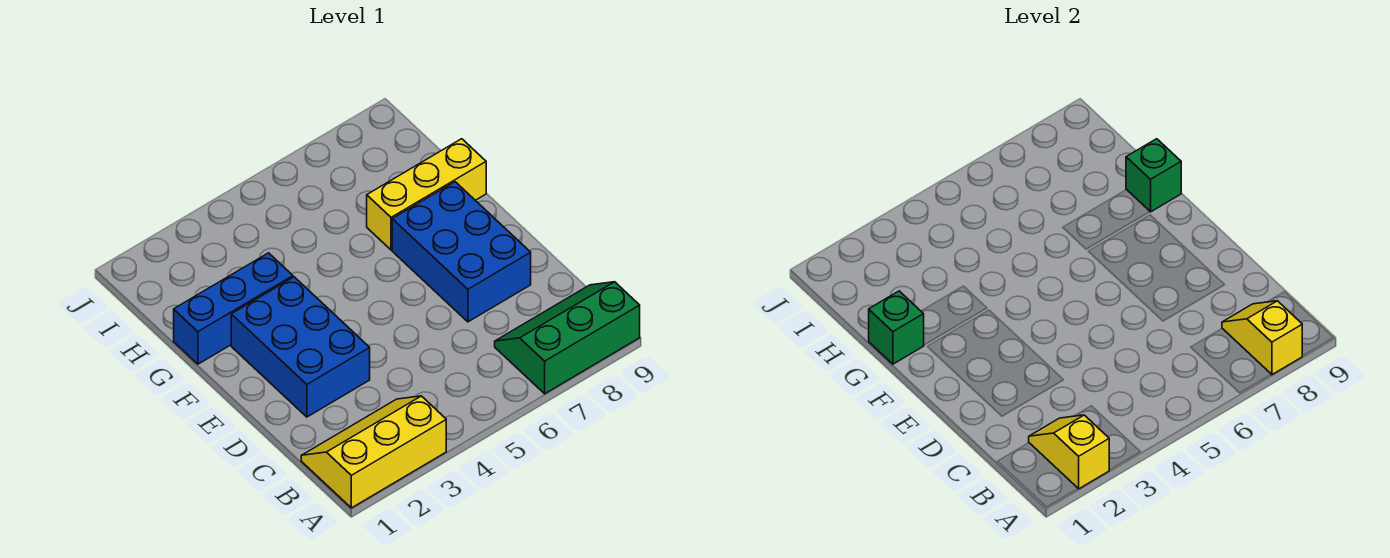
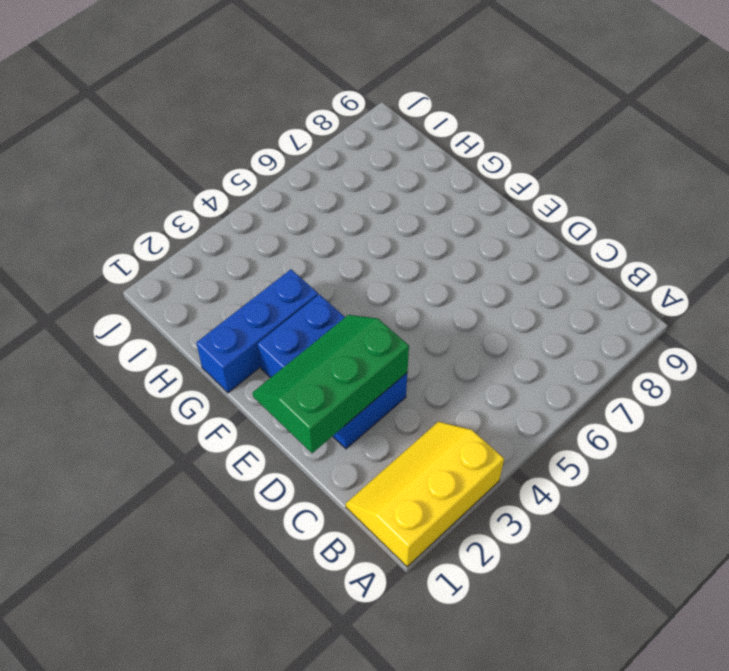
green slope D1:E3 level 2 top D -> green slope A7:B9 level 1 top A
none -> blue brick D7:F8 level 1
none -> yellow brick G7:G9 level 1

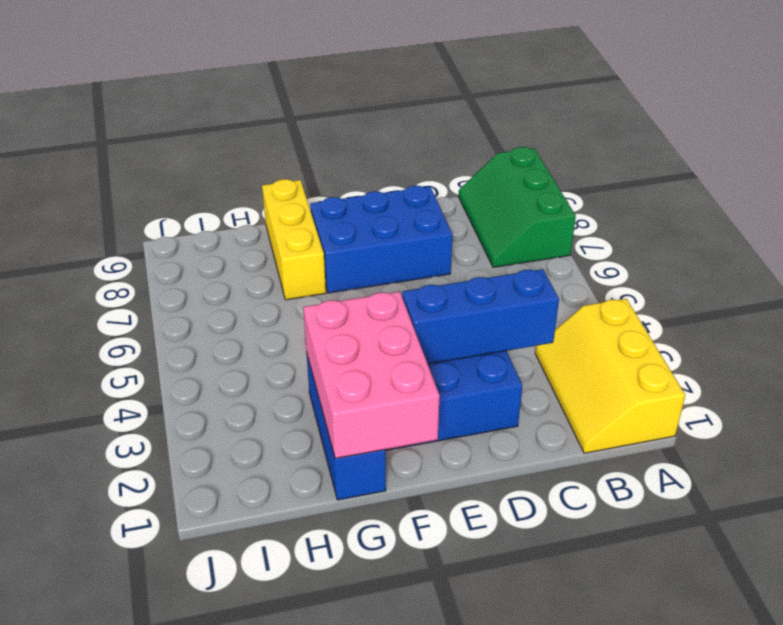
blue brick C3:E3 level 2 -> none
pink brick F1:G3 level 2 -> green brick G1 level 2
none -> yellow slope A2:B2 level 2 top A
none -> yellow slope A8:B8 level 2 top A

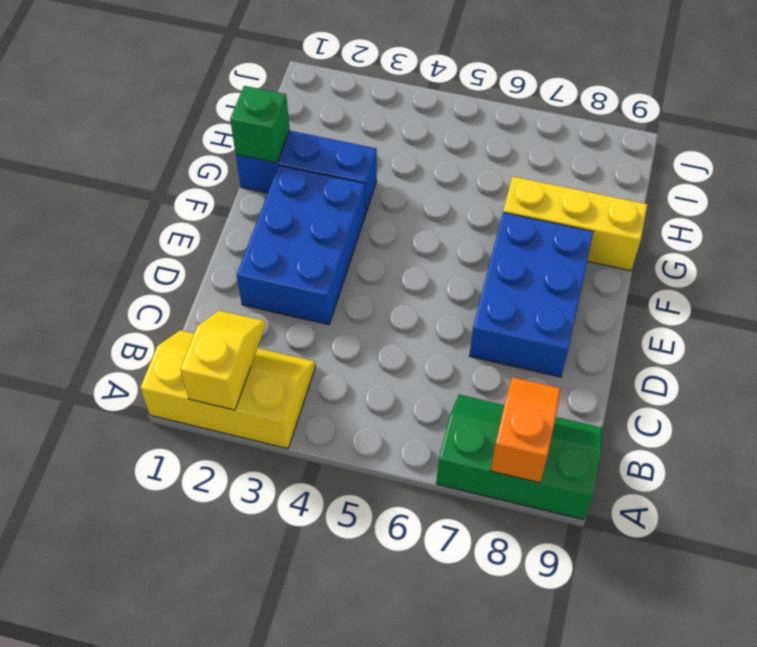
orange slope A8:B8 level 2 top A -> yellow slope A8:B8 level 2 top A
none -> green brick G9 level 2

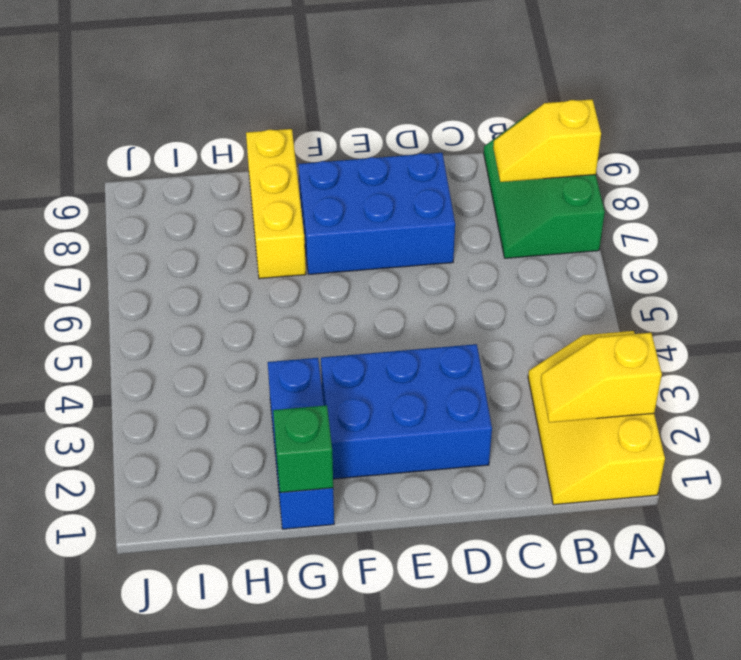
none -> green brick G9 level 2

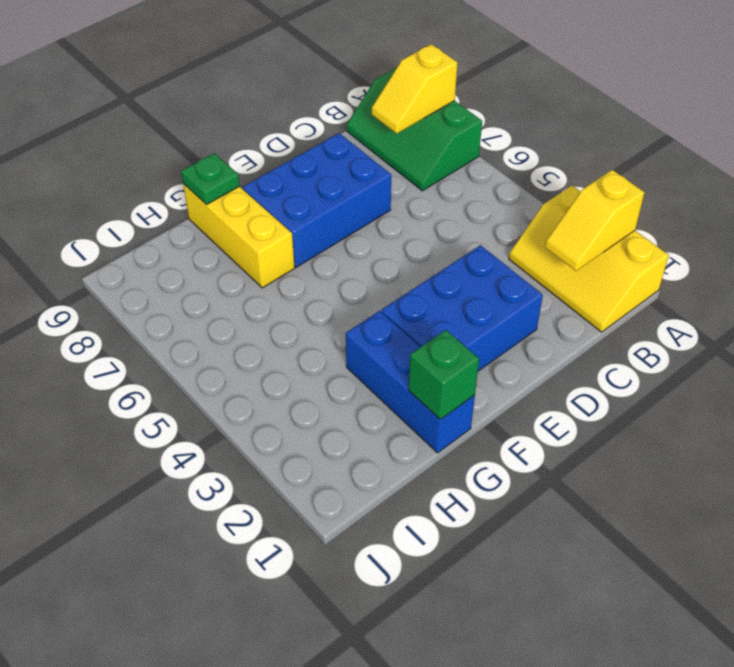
green plate G9 level 2 -> green brick G9 level 2

